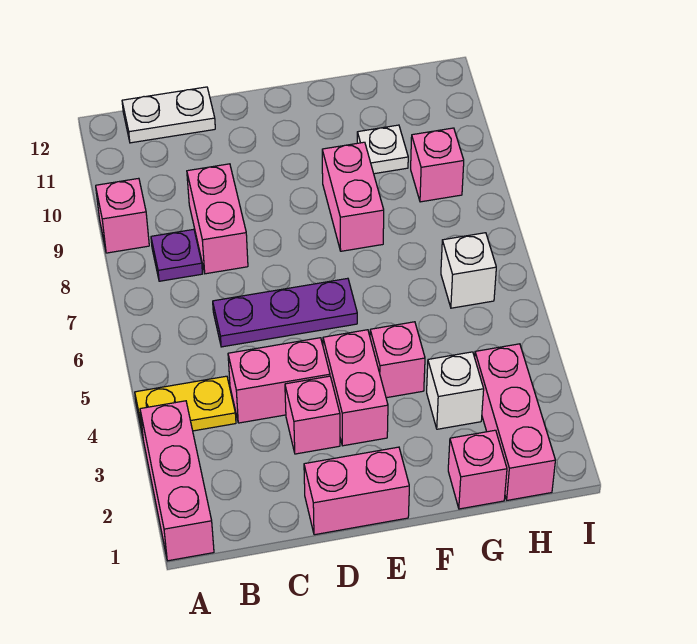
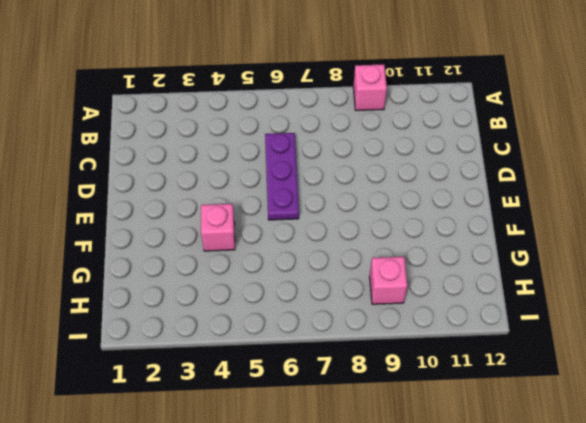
none -> pink brick A1:A3 level 1
none -> yellow plate A4:B4 level 1
none -> purple plate B8 level 1

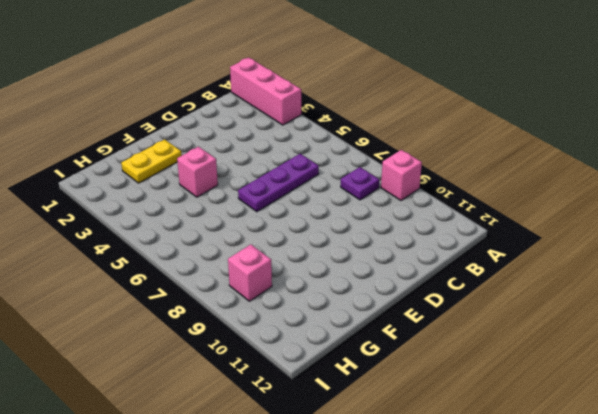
yellow plate F2:G2 level 1 -> yellow plate A4:B4 level 1
none -> white plate B12:C12 level 1
none -> pink brick C4:D4 level 1
none -> pink brick C8:C9 level 1

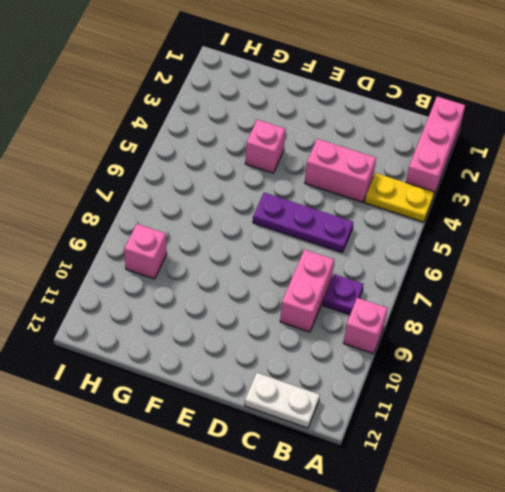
none -> pink brick D1:E1 level 1
none -> pink brick D3 level 1
none -> pink brick E3:E4 level 1

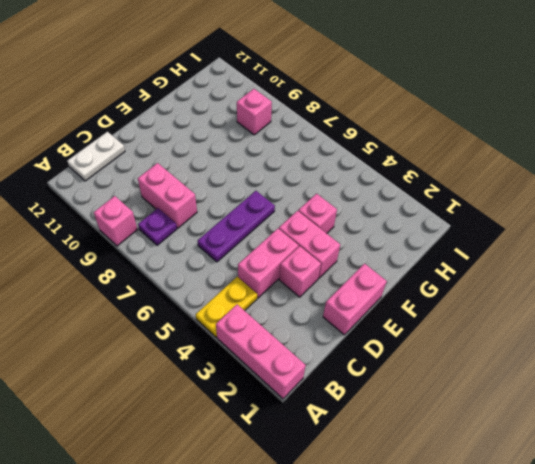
none -> pink brick F8:F9 level 1
none -> pink brick G1 level 1
none -> white brick G3 level 1

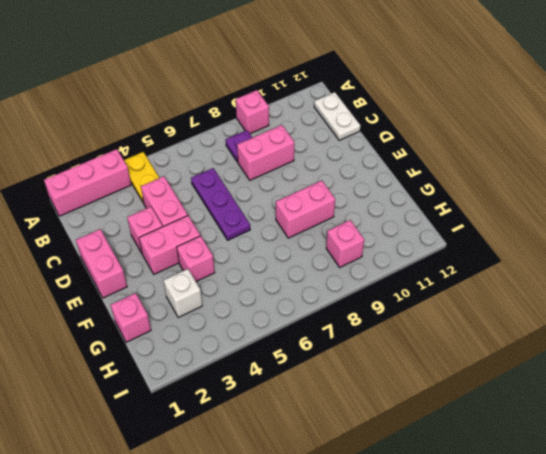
none -> white plate G10 level 1
none -> pink brick H1:H3 level 1
none -> white brick H6 level 1

